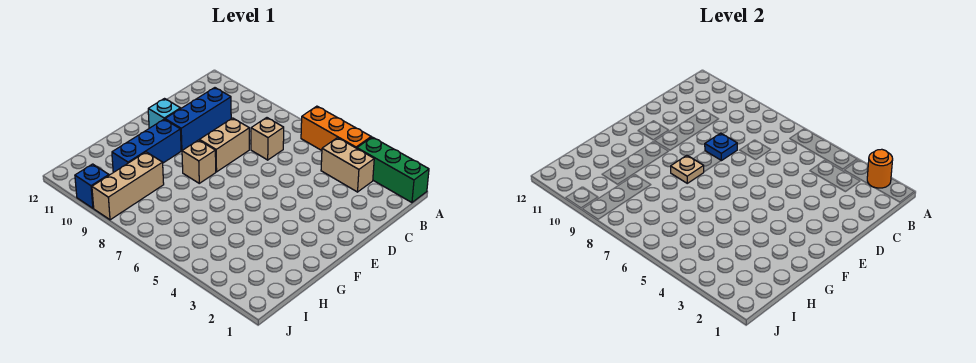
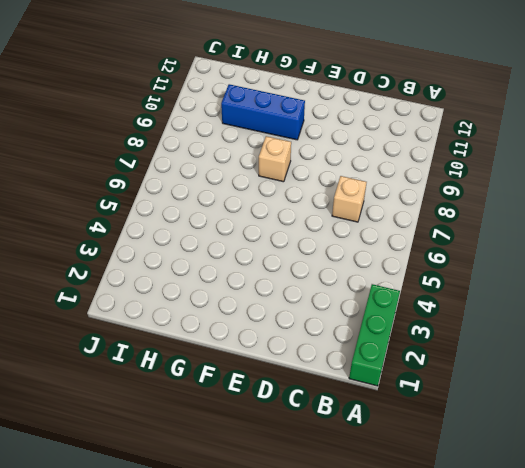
none -> orange brick A4:A6 level 1
none -> tan brick B3:B4 level 1
none -> blue brick C10:E10 level 1

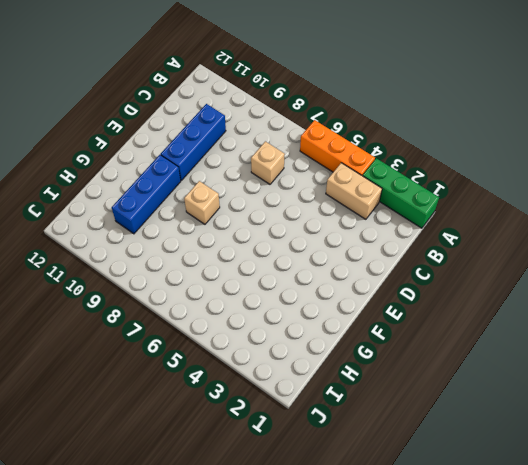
none -> tan brick D8:E8 level 1
none -> cyan brick E11 level 1
none -> tan brick H9:J9 level 1

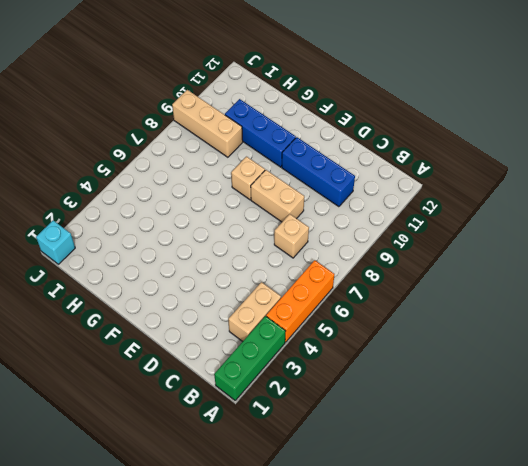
cyan brick J1 level 1 -> cyan brick E11 level 1
none -> blue brick J10 level 1
none -> orange round brick A2 level 2
none -> blue plate D8 level 2

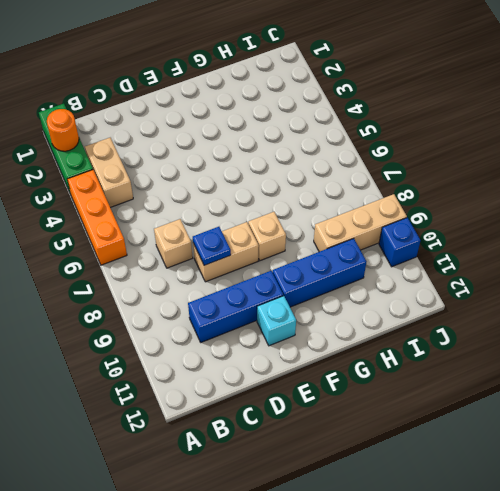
none -> tan plate F8 level 2

